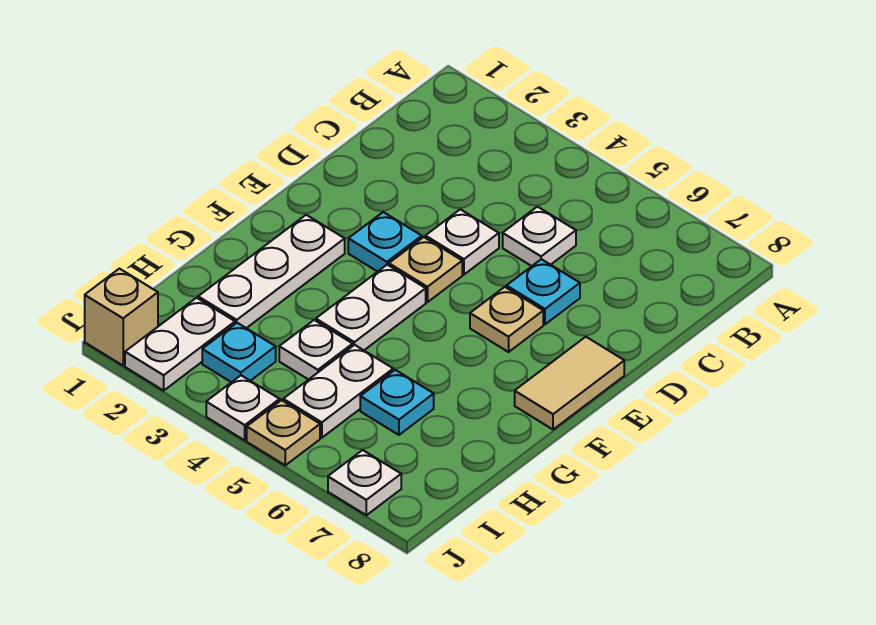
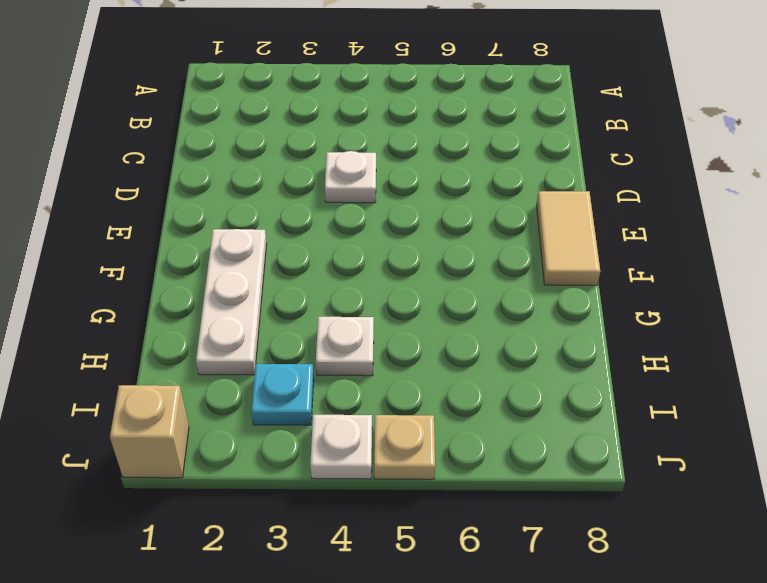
none -> white plate C5 level 1
none -> cyan plate D6 level 1
none -> cyan plate E3 level 1

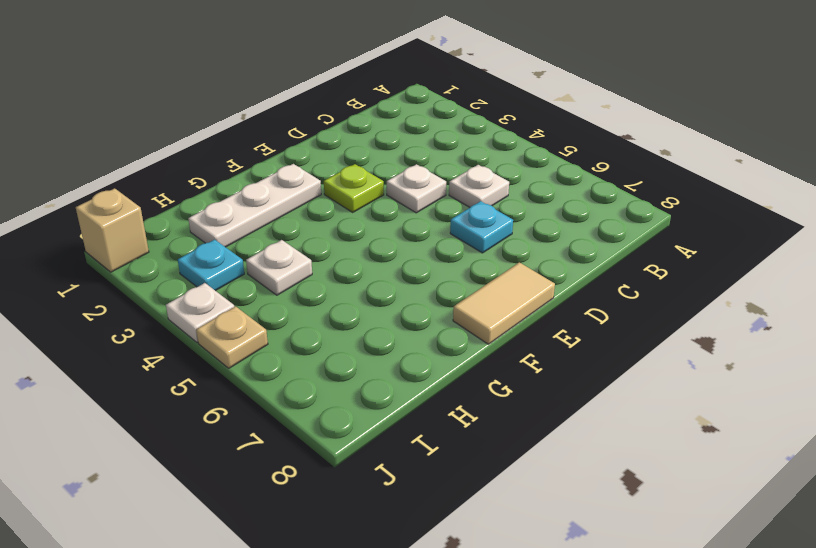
lime plate E3 level 1 -> cyan plate E3 level 1
none -> tan plate E4 level 1
none -> tan plate E6 level 1
none -> white plate F4:G4 level 1

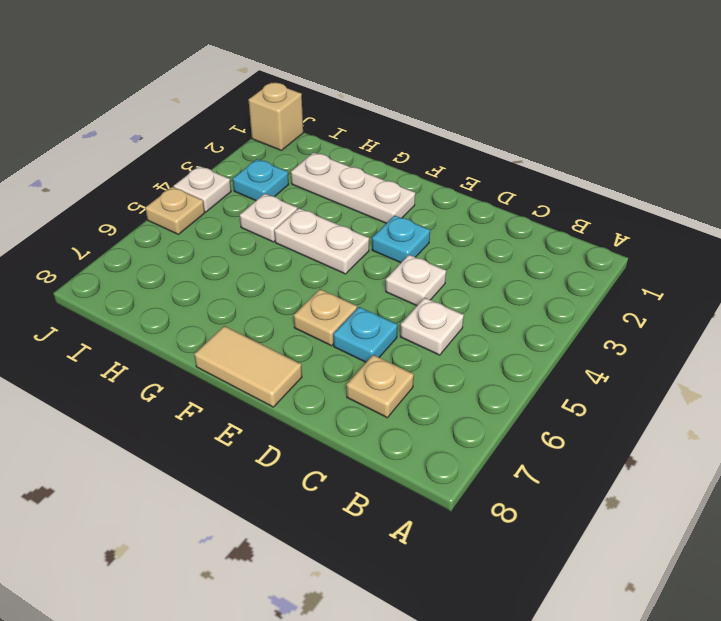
tan plate C7 level 1 -> tan plate E4 level 1
none -> white plate H5:I5 level 1
none -> cyan plate H6 level 1
none -> white plate I2:J2 level 1

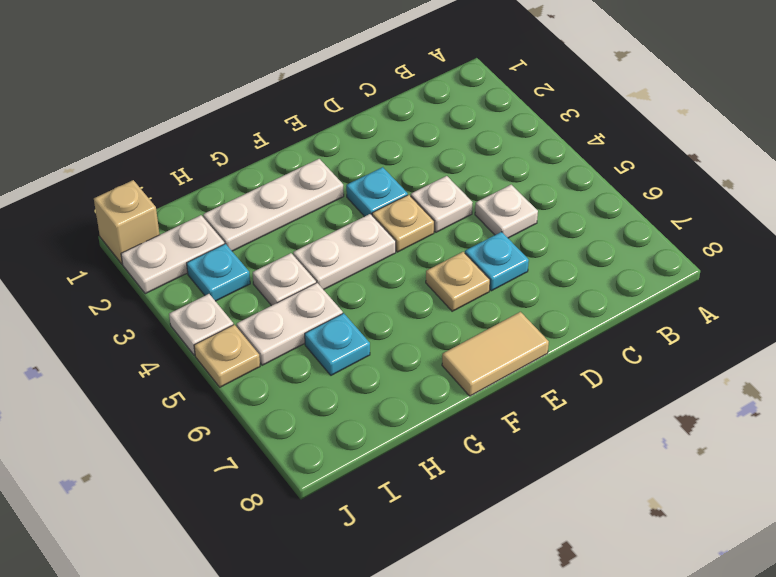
none -> white plate J7 level 1

